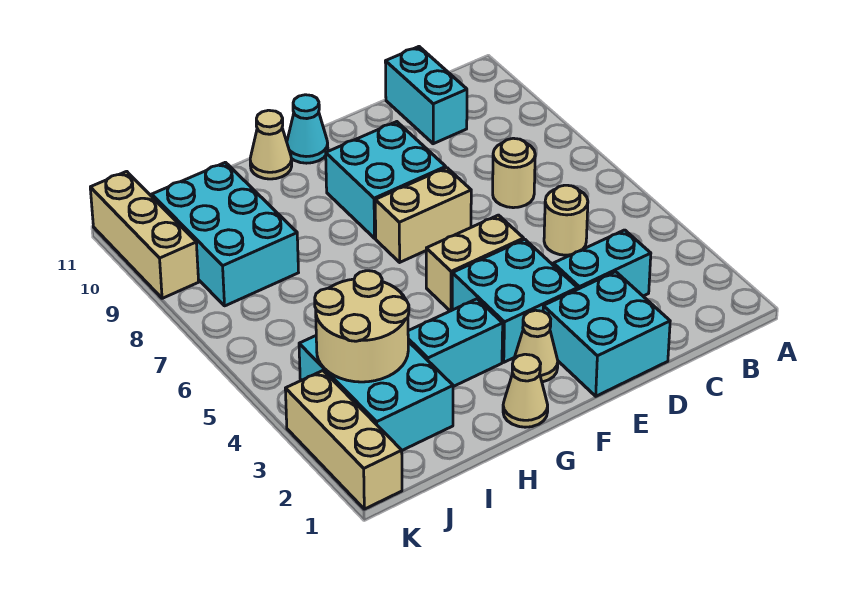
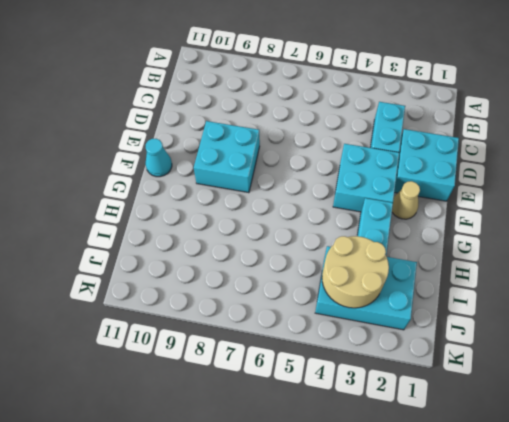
none -> tan round brick C5 level 1
none -> tan round brick C7 level 1
none -> cyan brick C10:C11 level 1

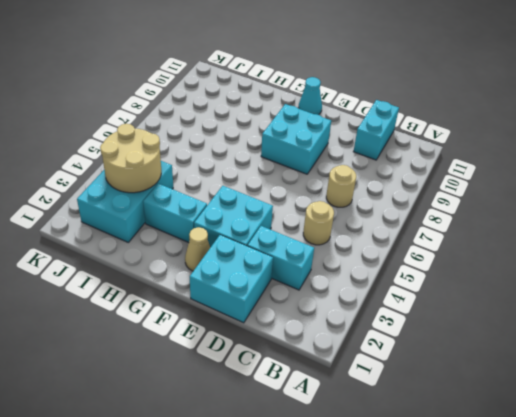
none -> tan brick E5:F5 level 1
none -> tan brick E7:F7 level 1
none -> tan cone G1 level 1

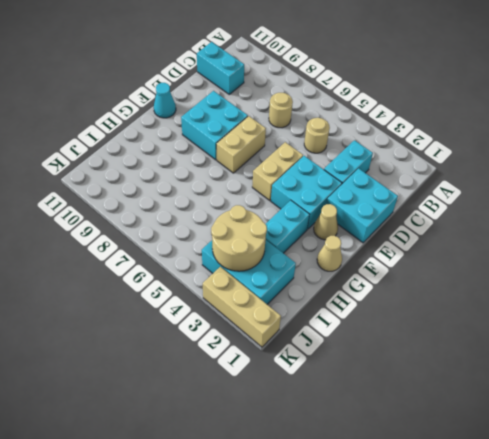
none -> tan cone G11 level 1
none -> cyan brick I8:J10 level 1
none -> tan brick K9:K11 level 1

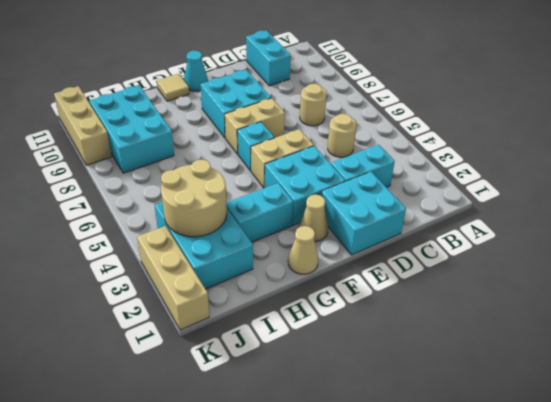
cyan brick F6 level 1 -> none
tan tile G11 level 1 -> tan cone G11 level 1

